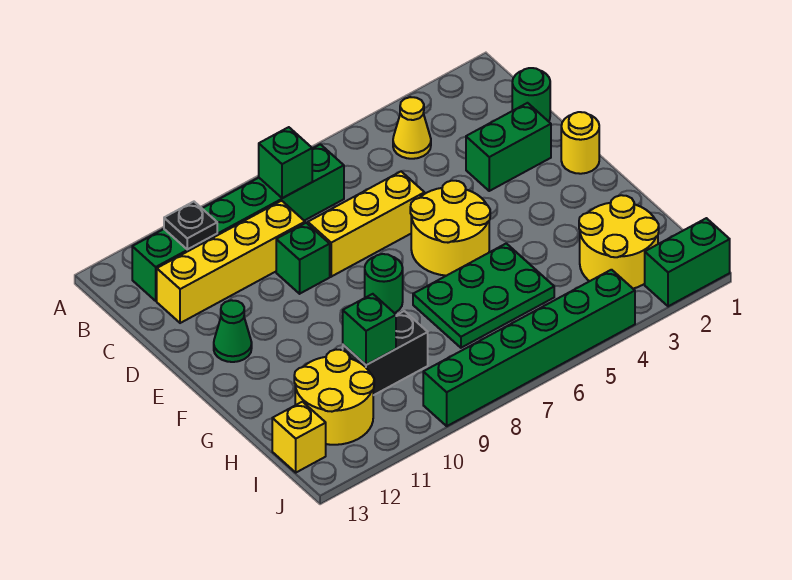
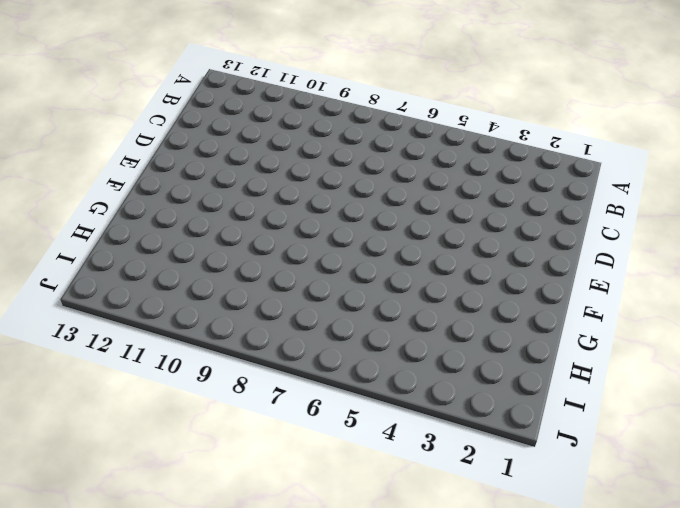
none -> yellow cone B4 level 1
none -> green brick B7:B12 level 1
none -> green round brick C1 level 1

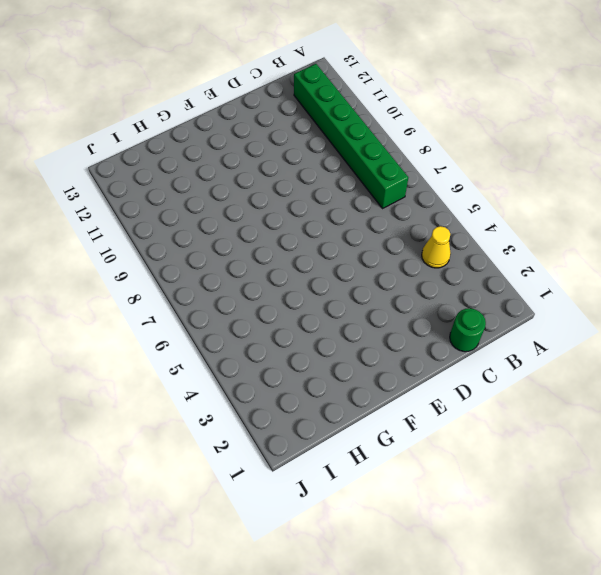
none -> yellow brick C9:C12 level 1
none -> green brick D2:D3 level 1
none -> yellow brick D6:D8 level 1

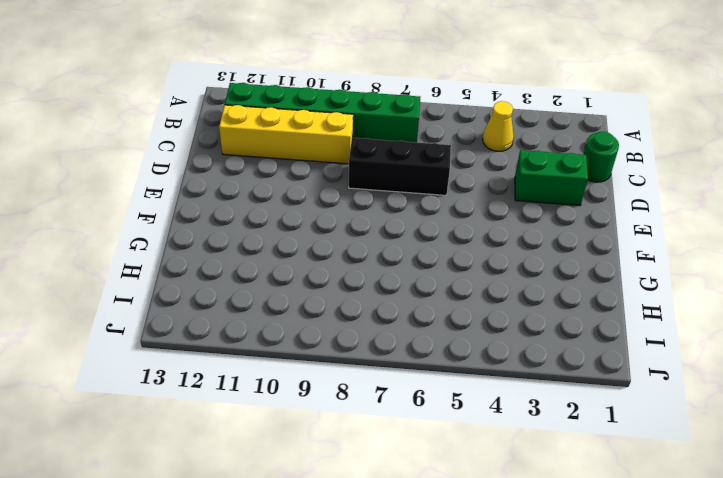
black brick D6:D8 level 1 -> yellow brick D6:D8 level 1
none -> green brick D9 level 1
none -> yellow round brick E1 level 1
none -> yellow round brick E5:F6 level 1

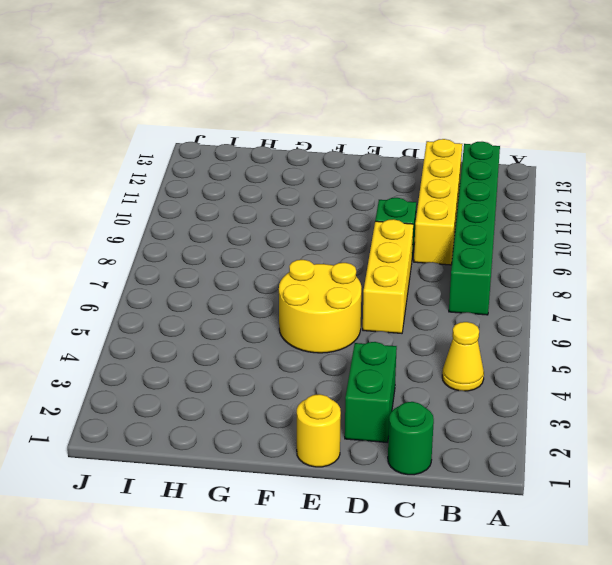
none -> green cone E12 level 1
none -> green round brick F8 level 1
none -> green plate G5:H7 level 1

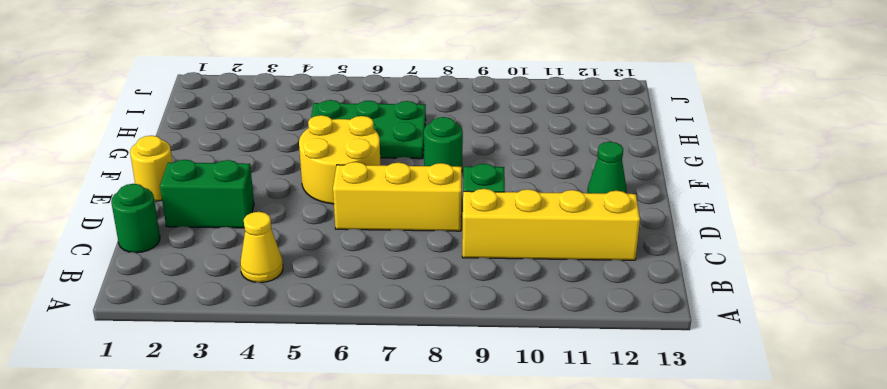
none -> green brick B7:B12 level 1
none -> yellow round brick H2:I3 level 1
none -> black brick H9:H10 level 1

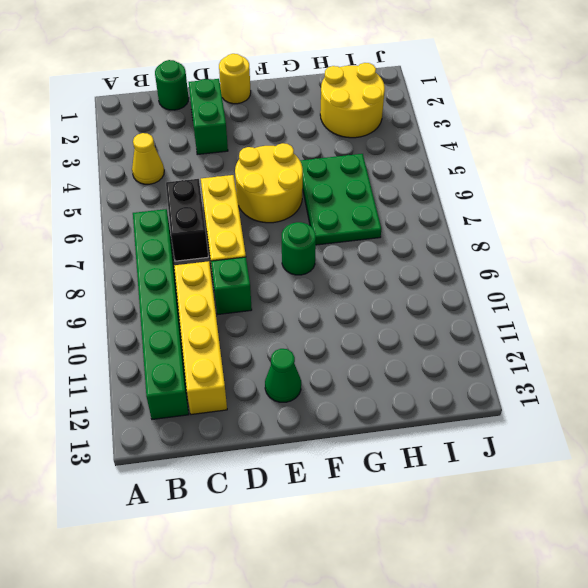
black brick C6:C7 level 1 -> black brick H9:H10 level 1
none -> yellow round brick H11:I12 level 1
none -> yellow brick I13 level 1
none -> green brick J1:J2 level 1

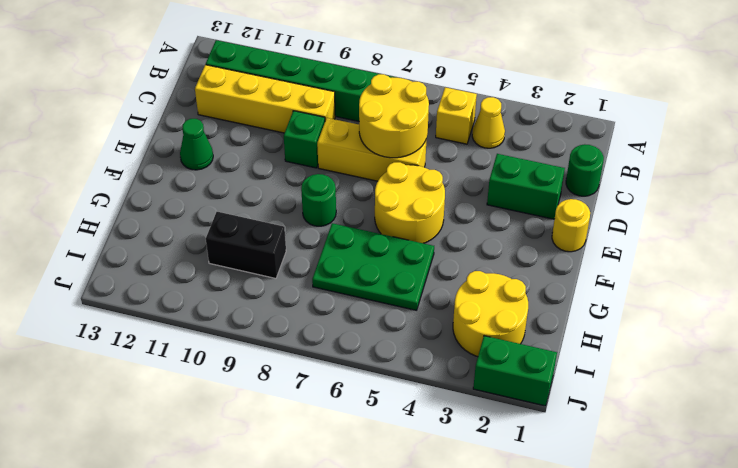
yellow brick B5 level 1 -> yellow brick I13 level 1
yellow round brick C6:D7 level 2 -> yellow round brick H11:I12 level 1
none -> green brick J4:J9 level 1
none -> green brick B8 level 2
none -> black plate B11 level 2

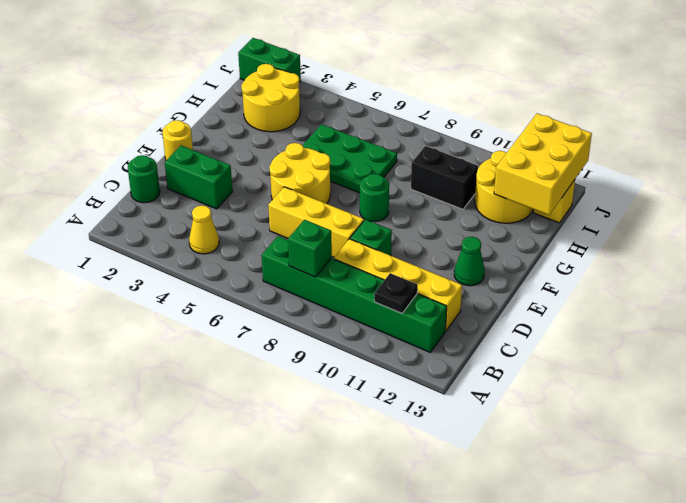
yellow brick H12:J13 level 2 -> none
none -> green brick J4:J9 level 1
none -> green brick H10 level 2

